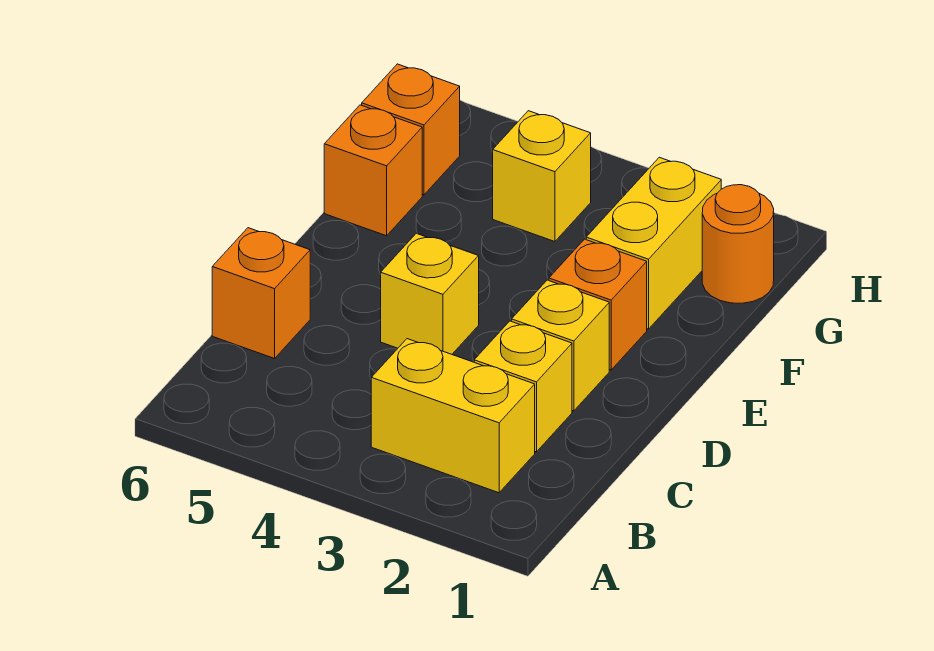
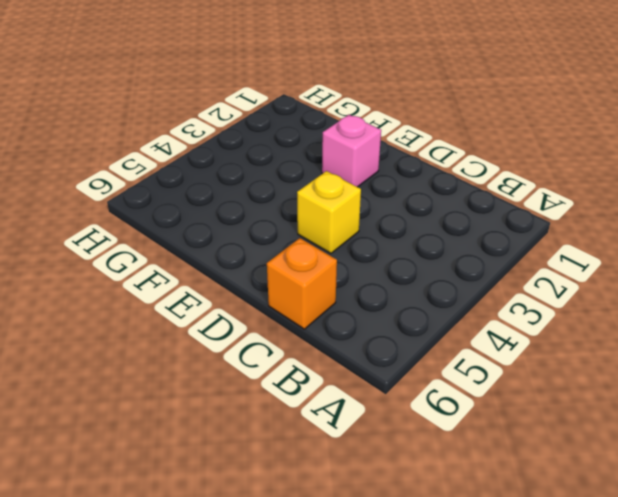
pink brick E2 level 1 -> orange brick E2 level 1
none -> yellow brick B2:B3 level 1
none -> yellow brick C2 level 1

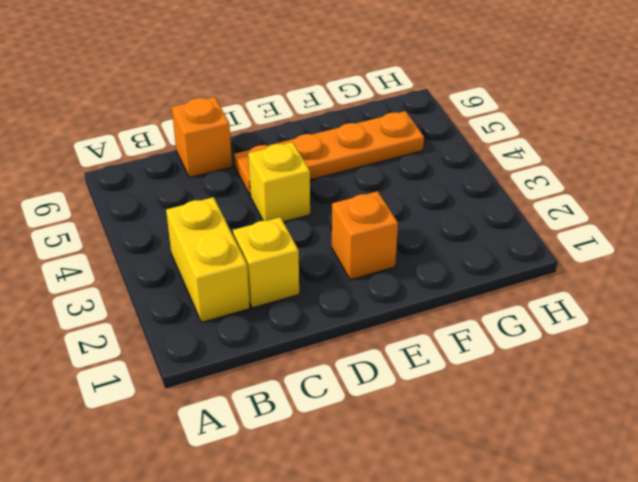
orange plate D5:G5 level 1 -> none
none -> yellow brick D2 level 1
none -> yellow brick F2:G2 level 1

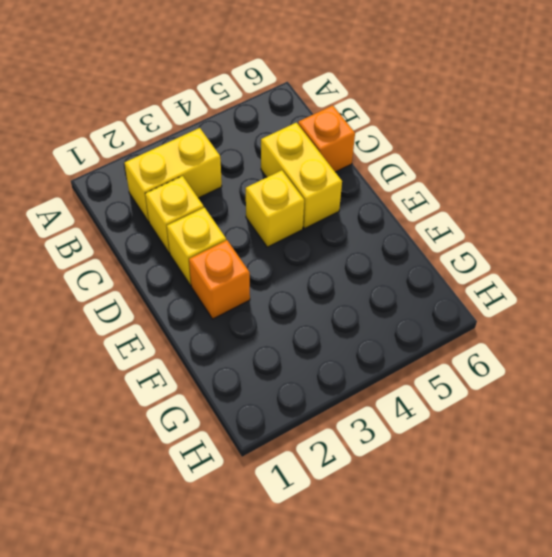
yellow brick C5:D5 level 1 -> yellow brick F2:G2 level 1
none -> orange brick F6 level 1
none -> orange round brick G1 level 1

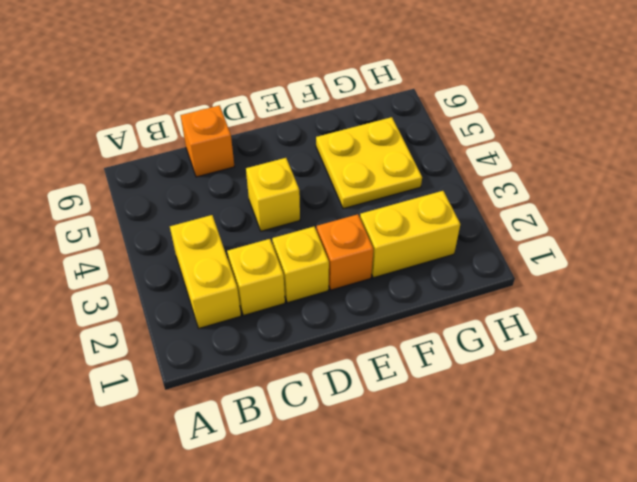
yellow plate F4:G5 level 1 -> yellow brick G4 level 1
none -> orange brick F6 level 1
none -> orange round brick G1 level 1

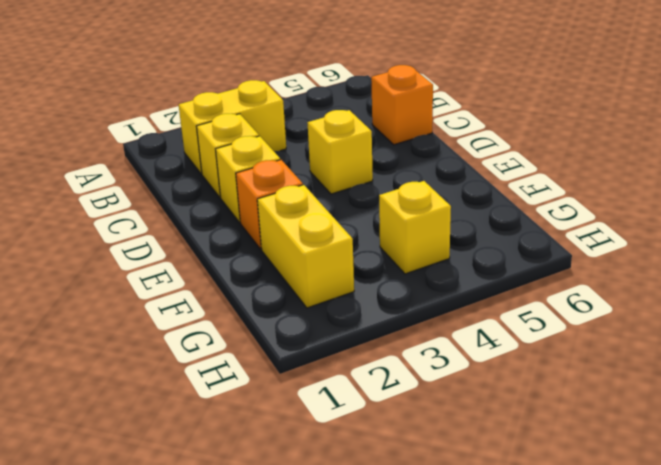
none -> orange brick F6 level 1
none -> orange round brick G1 level 1

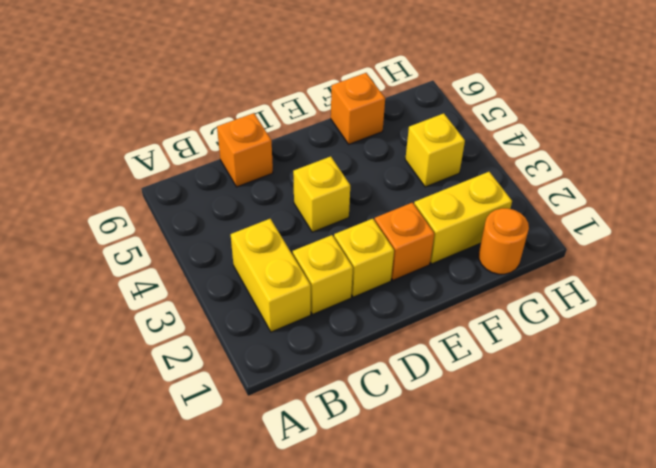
none -> orange brick G6 level 1

